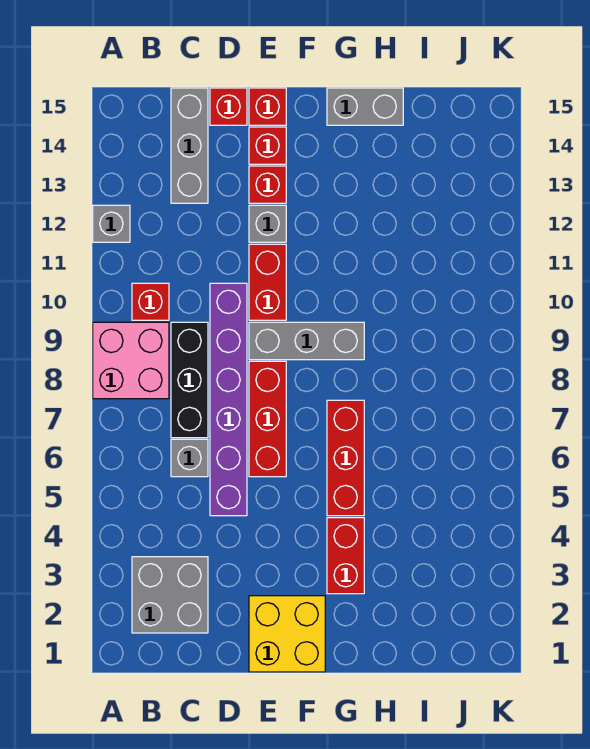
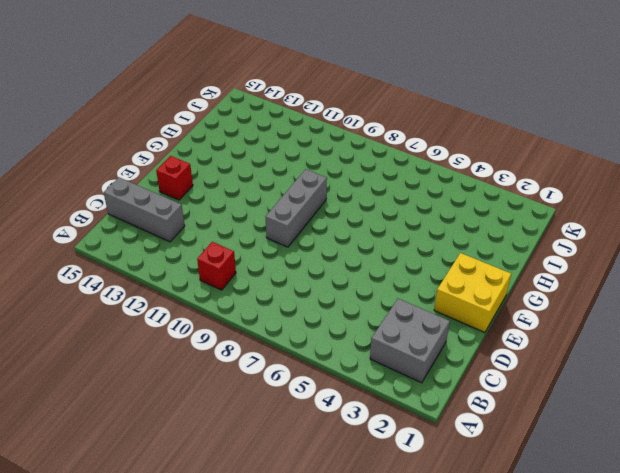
none -> pink brick A8:B9 level 1
none -> grey brick A12 level 1
none -> grey brick C6 level 1

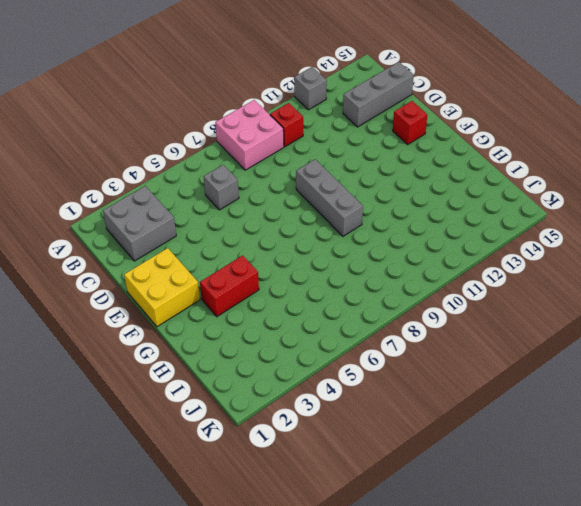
none -> black brick C7:C9 level 1
none -> purple brick D5:D10 level 1
none -> red brick D15 level 1

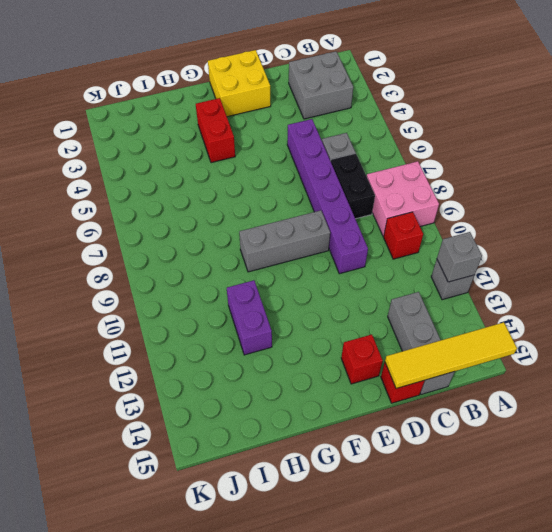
grey brick A12 level 2 -> grey brick E12 level 1
yellow tile A15:D15 level 2 -> none
black brick C7:C8 level 1 -> black brick C7:C9 level 1
purple brick H11:H12 level 1 -> none
none -> red brick E6:E8 level 1
none -> red brick E10:E11 level 1
none -> red brick E13 level 1

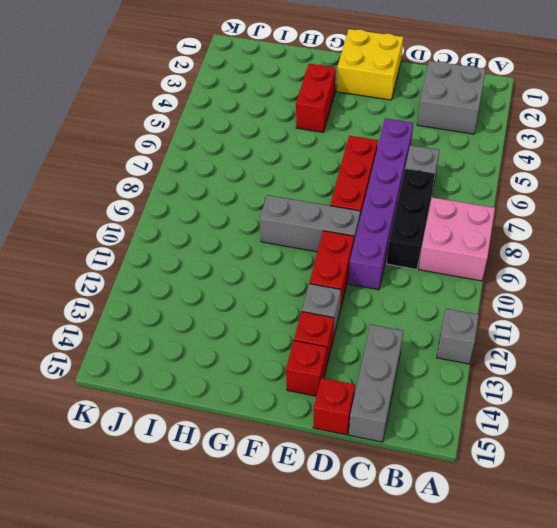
none -> red brick B10 level 1
none -> red brick E15 level 1
none -> red brick G5:G7 level 1

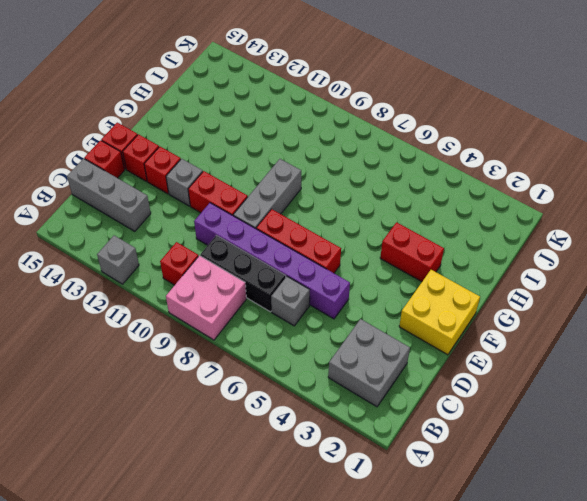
none -> red brick G5:G7 level 1
none -> grey brick G15:H15 level 1

